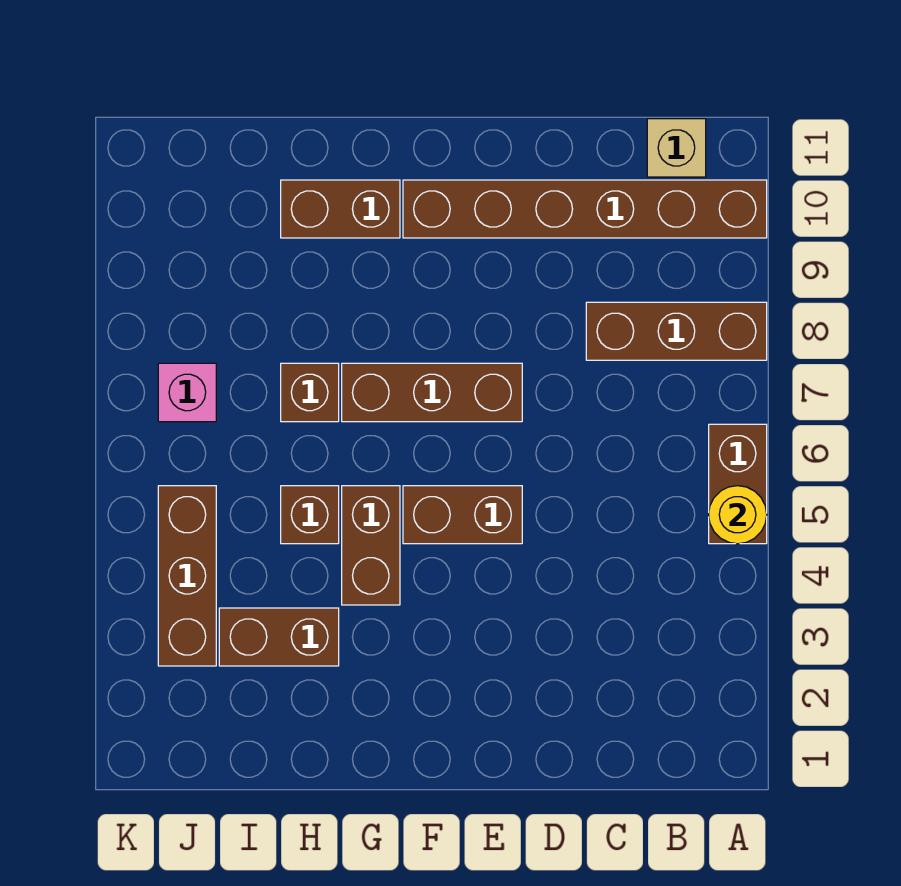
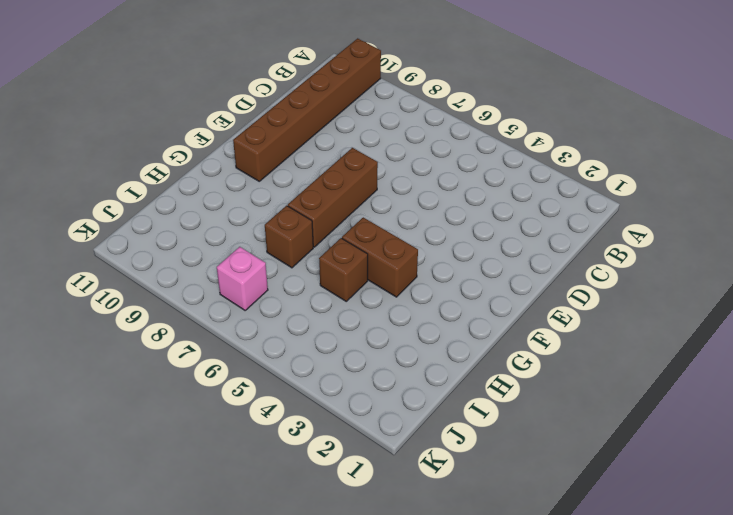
none -> brown brick A5:A6 level 1
none -> brown brick A8:C8 level 1
none -> tan brick B11 level 1

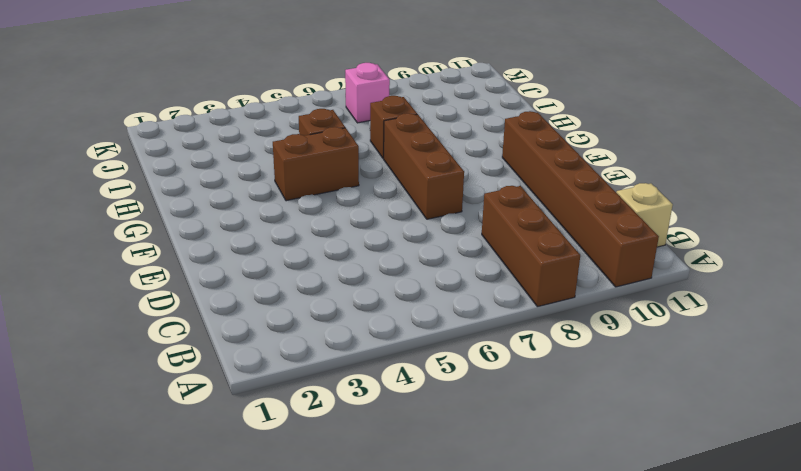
none -> brown brick A5:A6 level 1
none -> brown brick E5:F5 level 1
none -> brown brick G10:H10 level 1

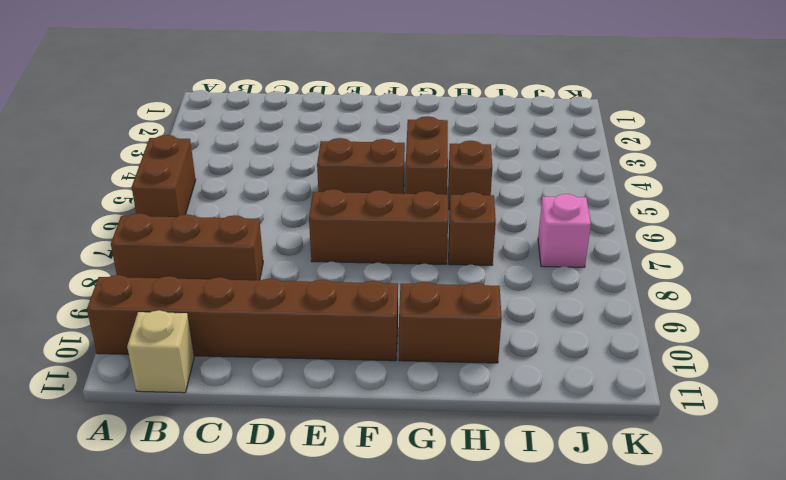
none -> brown brick H3:I3 level 1
none -> brown brick J3:J5 level 1
none -> yellow round brick A5 level 2

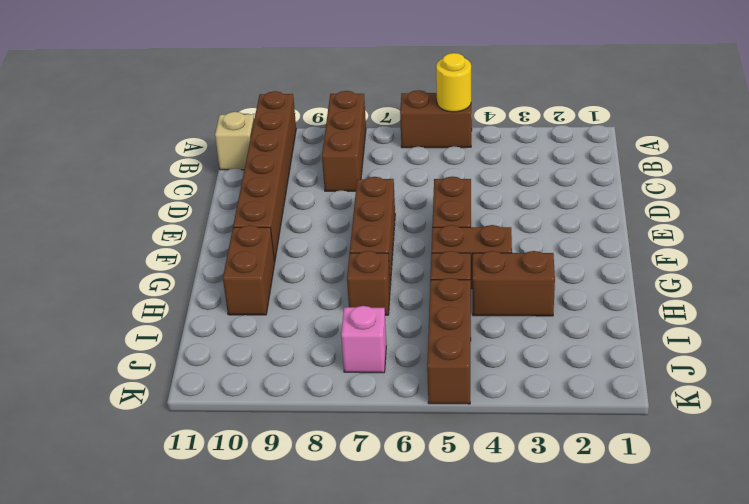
brown brick H3:H4 level 1 -> brown brick H3:I3 level 1
brown brick I5:K5 level 1 -> brown brick J3:J5 level 1

